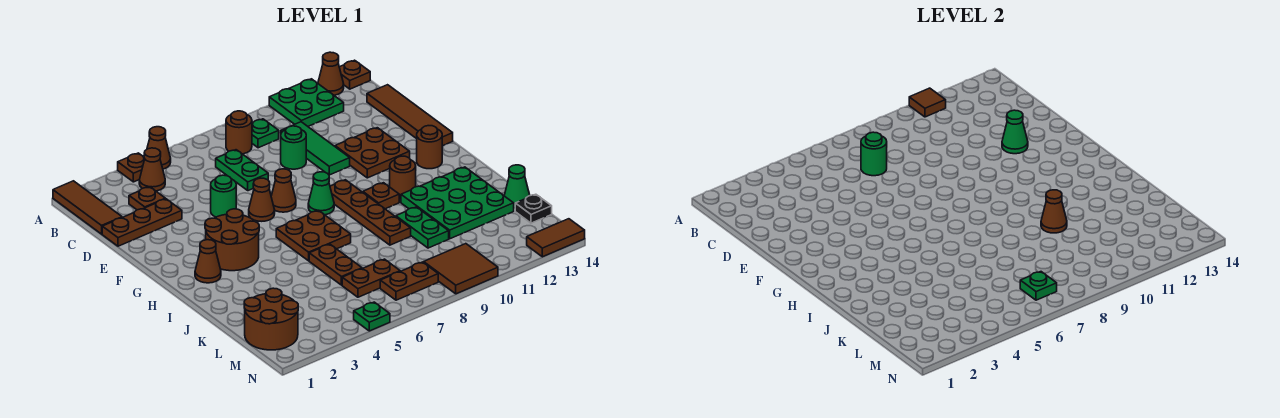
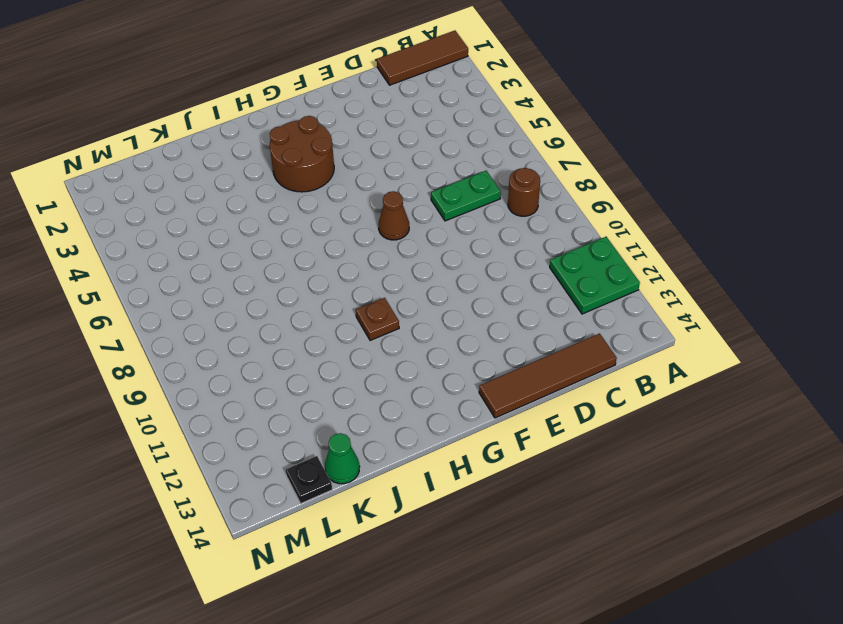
none -> brown plate A4 level 1
none -> brown cone A5 level 1
none -> brown cone A13 level 1
none -> brown plate A14 level 1

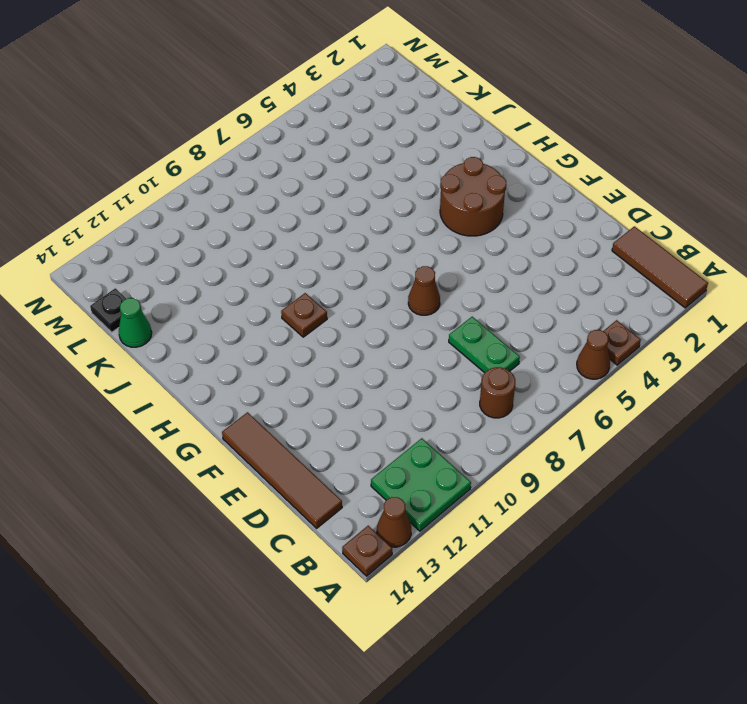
none -> brown cone B4 level 1
none -> green plate B9 level 1
none -> brown plate C3 level 1
none -> green tile C10:E10 level 1

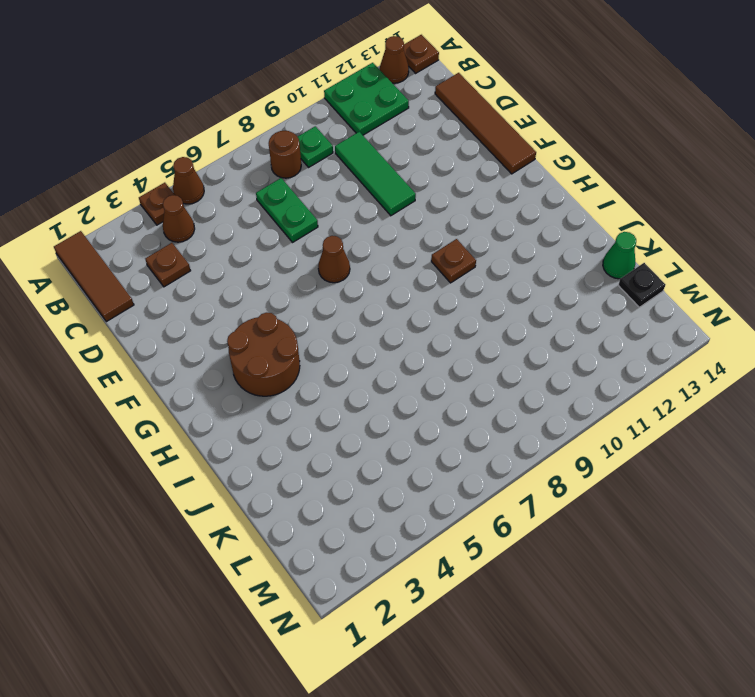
none -> brown plate D1:D3 level 1
none -> green round brick D9 level 1
none -> green round brick E5 level 1
none -> brown plate E11:F12 level 1

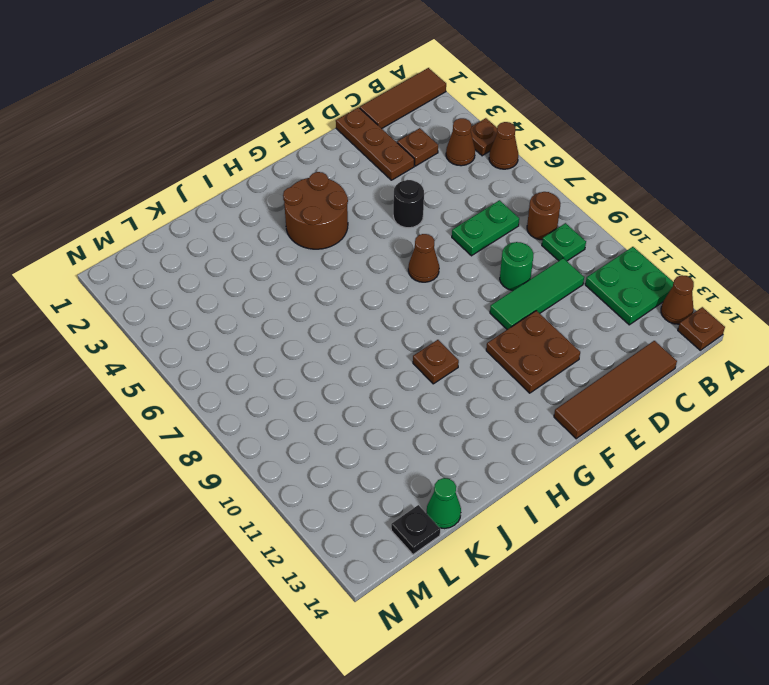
black round brick E5 level 1 -> green round brick E5 level 1
none -> brown cone F6 level 1
none -> green cone G8 level 1
none -> brown plate G9:J9 level 1
none -> brown round brick G13 level 1

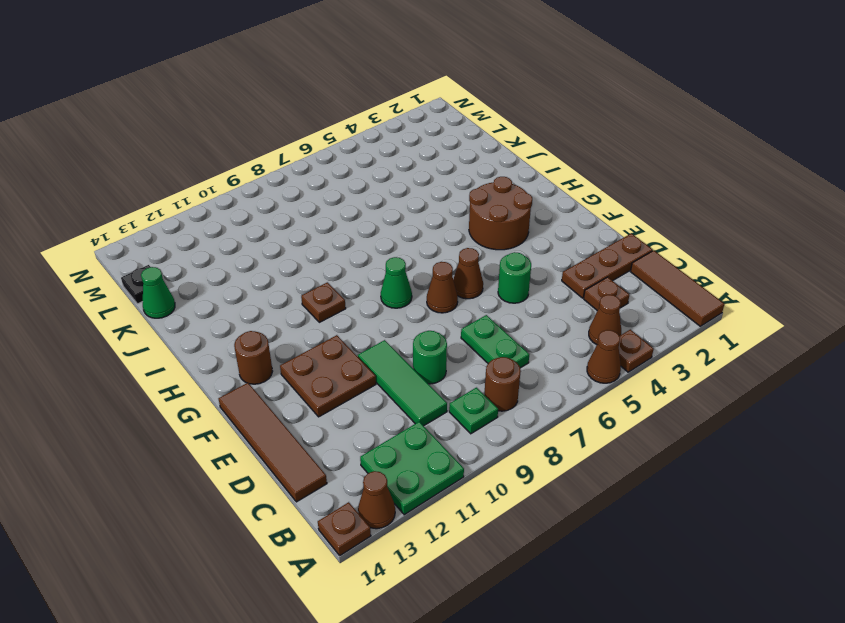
none -> brown plate G9:J9 level 1
none -> brown cone H2 level 1
none -> brown plate H6:I7 level 1
none -> brown round brick H11 level 1

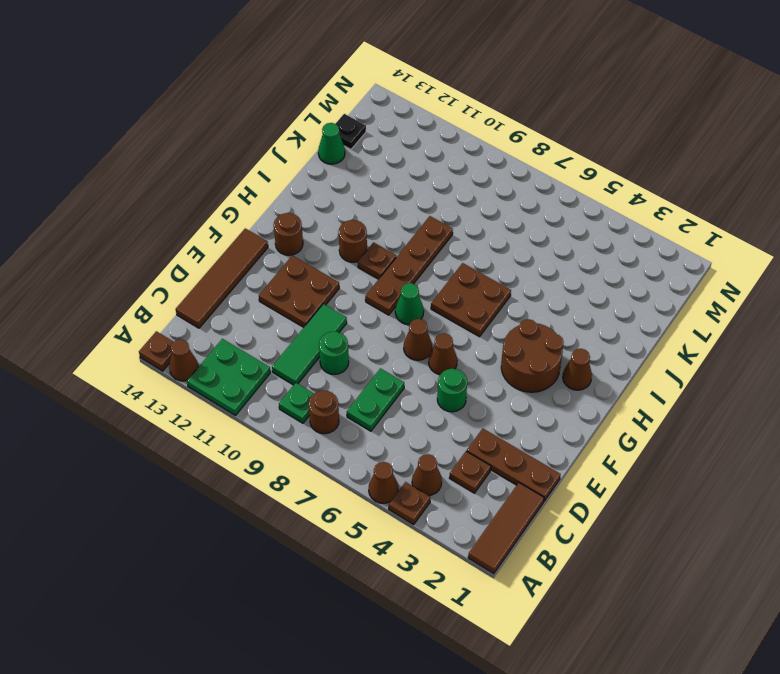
none -> green plate I11:K13 level 1
none -> brown plate J6:K6 level 1
none -> green plate J10:K10 level 1
none -> brown round brick L1:M2 level 1

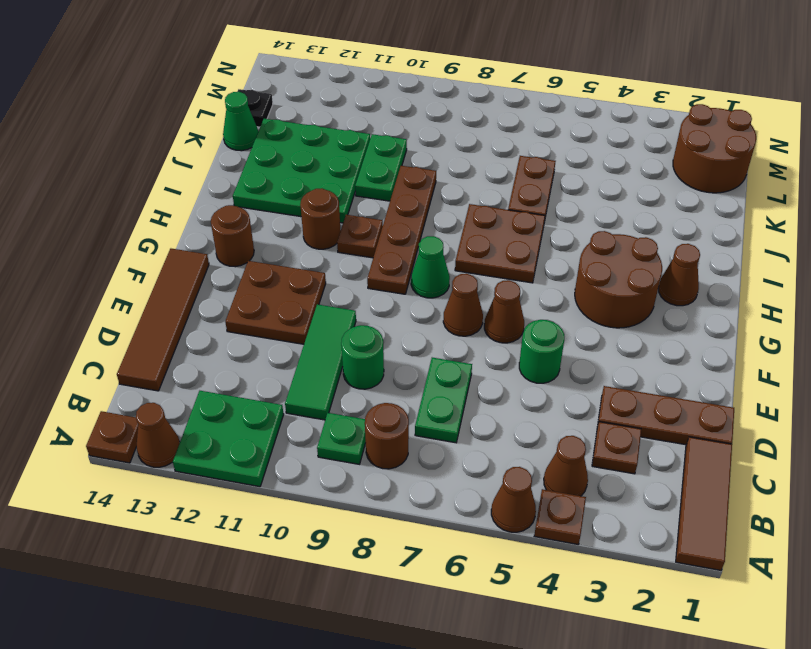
none -> brown plate L6:L7 level 1
none -> brown plate M7:M8 level 1
none -> brown tile M9:N10 level 1
none -> green plate N5 level 1

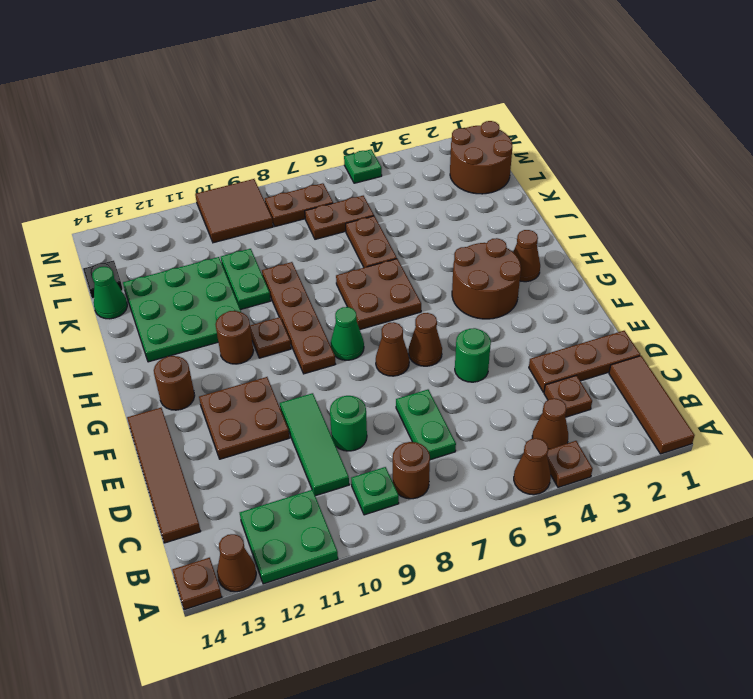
none -> brown tile N13:N14 level 1
none -> brown tile A11 level 2
none -> green round brick C7 level 2
none -> green cone E12 level 2

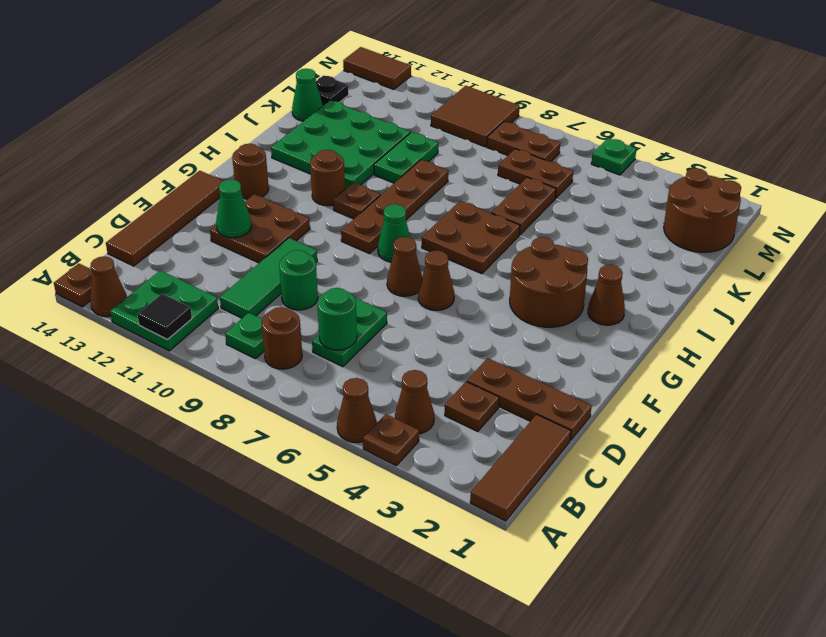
black tile A11 level 2 -> brown tile A11 level 2
none -> green round brick E5 level 1
none -> brown cone J10 level 2
none -> green plate M7 level 2

